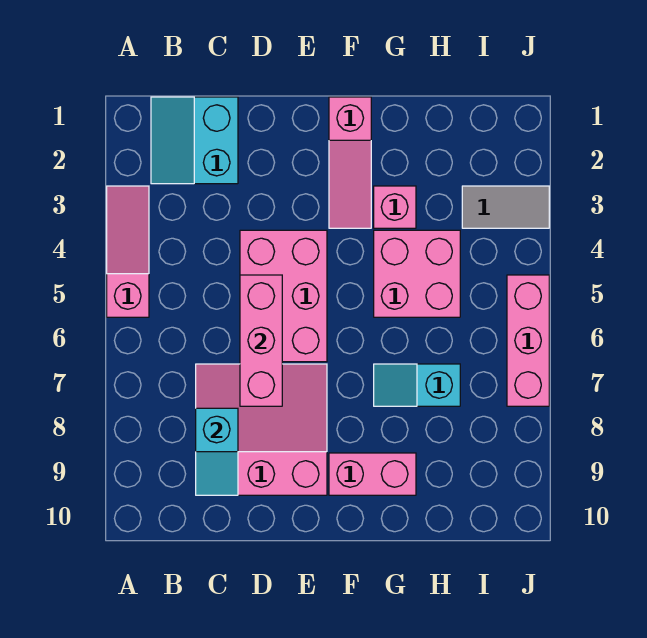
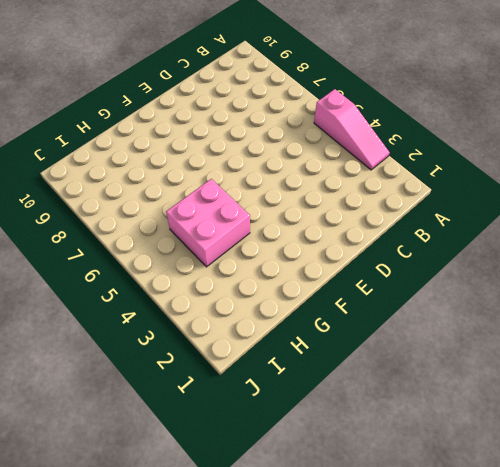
none -> cyan slope B1:C2 level 1 top C
none -> pink slope C7:E9 level 1 top 9
none -> pink brick D4:E6 level 1

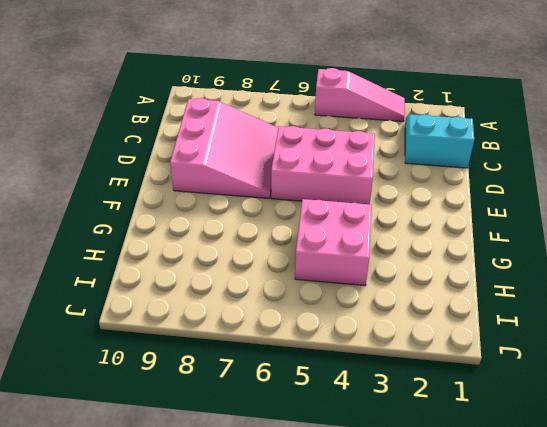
none -> pink slope F1:F3 level 1 top 1
none -> pink brick F9:G9 level 1
none -> pink brick G3 level 1

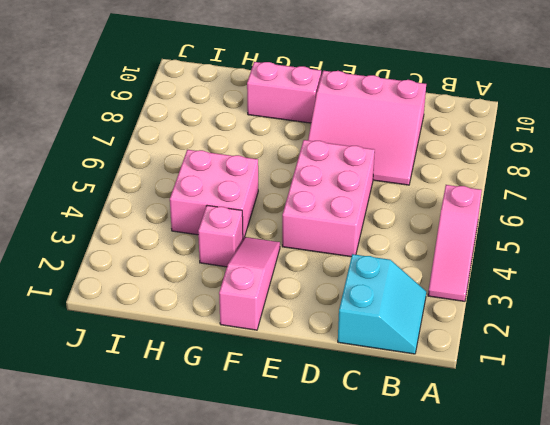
none -> cyan slope G7:H7 level 1 top H
none -> grey tile I3:J3 level 1
none -> pink brick J5:J7 level 1

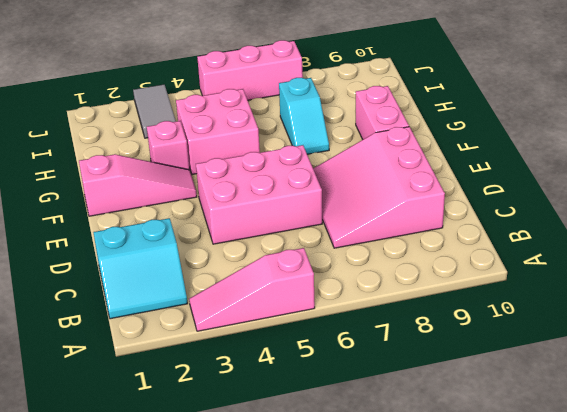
none -> cyan slope C8:C9 level 2 top 8
none -> pink brick D5:D7 level 2

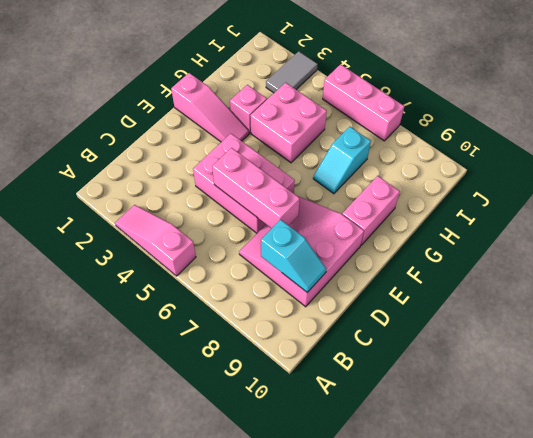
none -> cyan slope B1:C2 level 1 top C

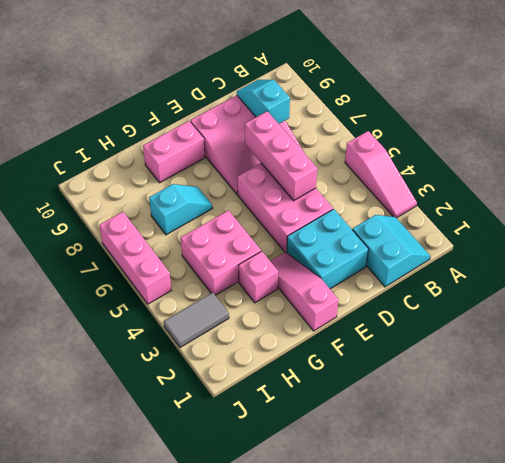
cyan brick D2:E3 level 1 -> none

